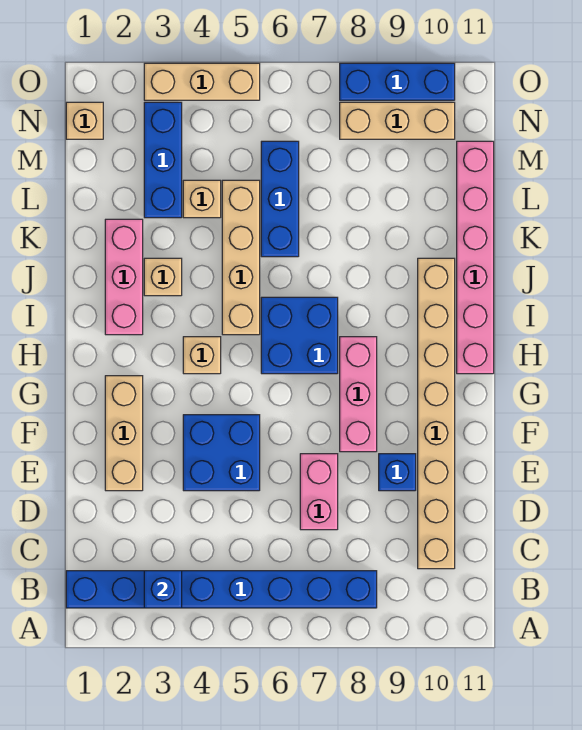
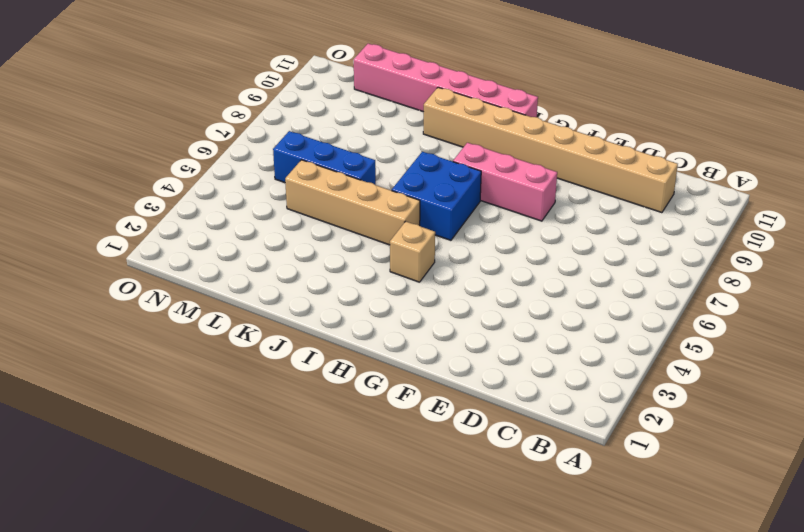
none -> blue brick B1:B8 level 1
none -> pink brick D7:E7 level 1
none -> tan brick E2:G2 level 1

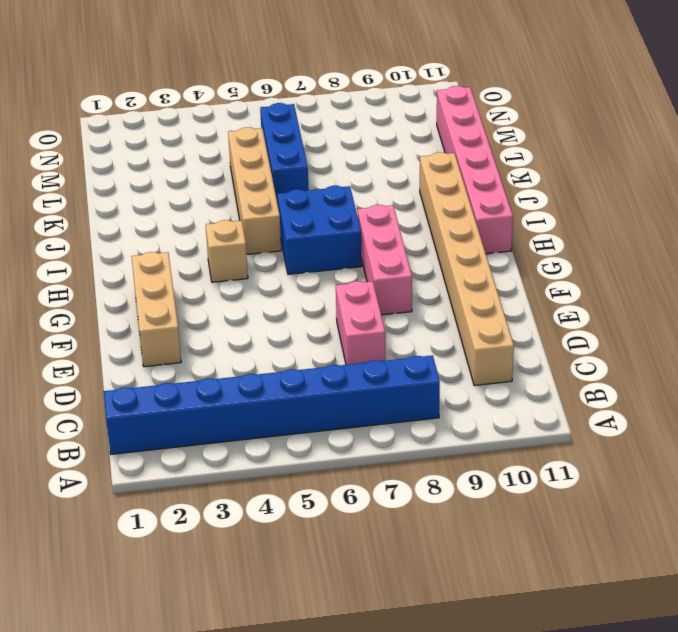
none -> blue brick E4:F5 level 1
none -> blue brick E9 level 1
none -> pink brick I2:K2 level 1

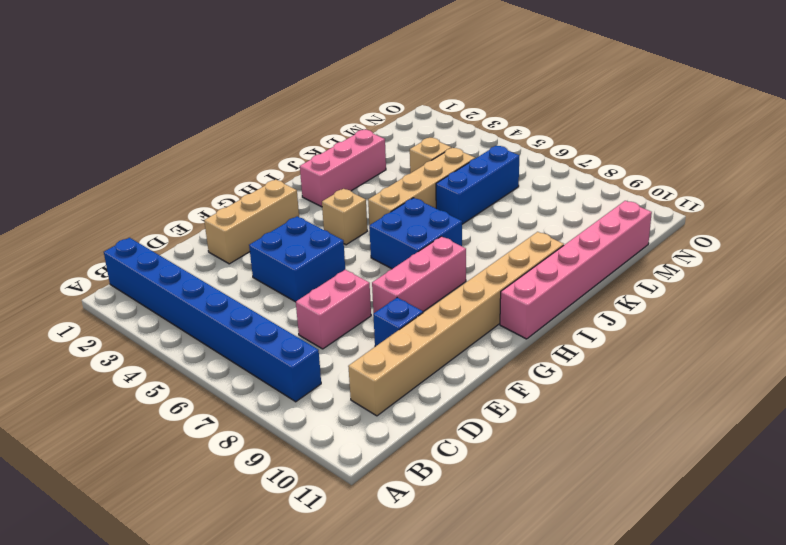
none -> tan brick J3 level 1
none -> blue brick L3:N3 level 1
none -> tan brick N1 level 1

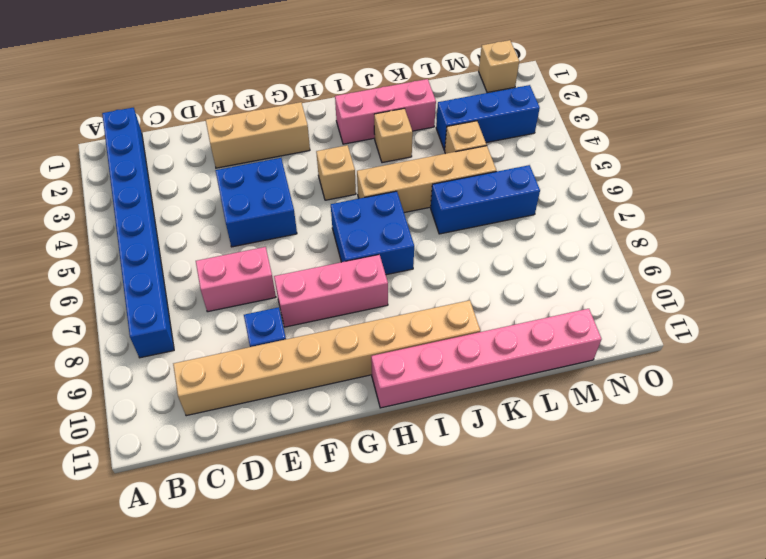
none -> tan brick N8:N10 level 1
none -> tan brick O3:O5 level 1
none -> blue brick O8:O10 level 1

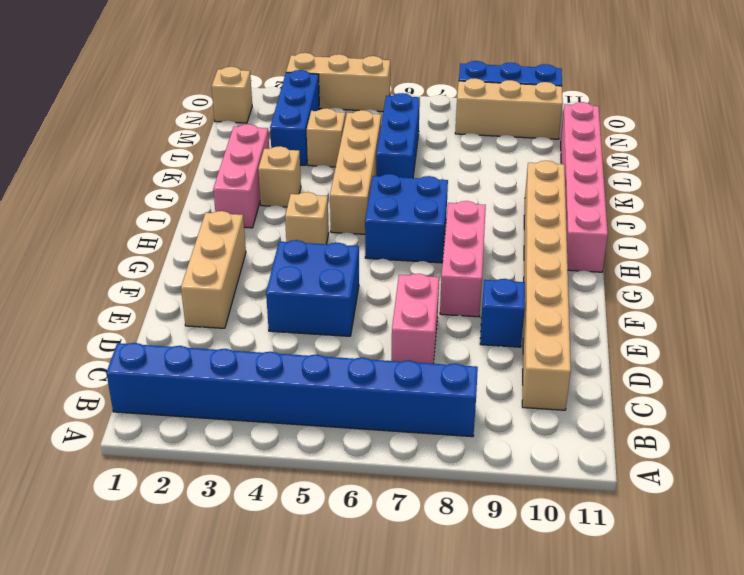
none -> blue brick B3 level 2

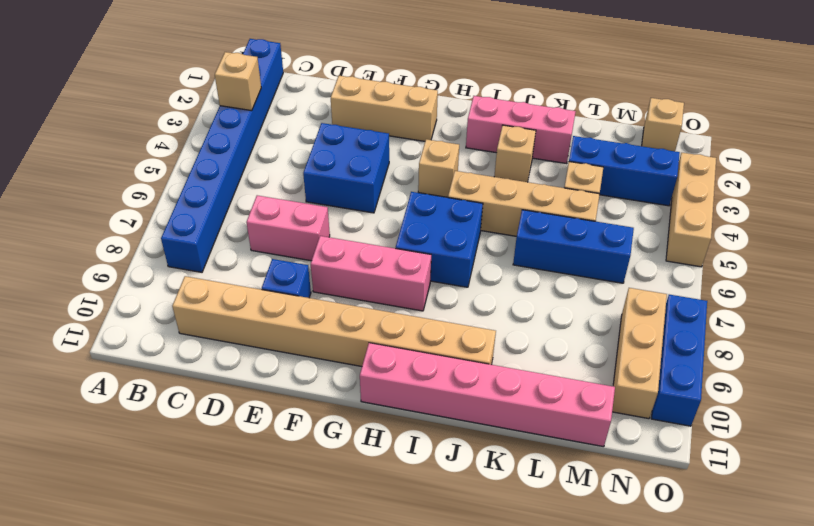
tan brick B3 level 2 -> blue brick B3 level 2

